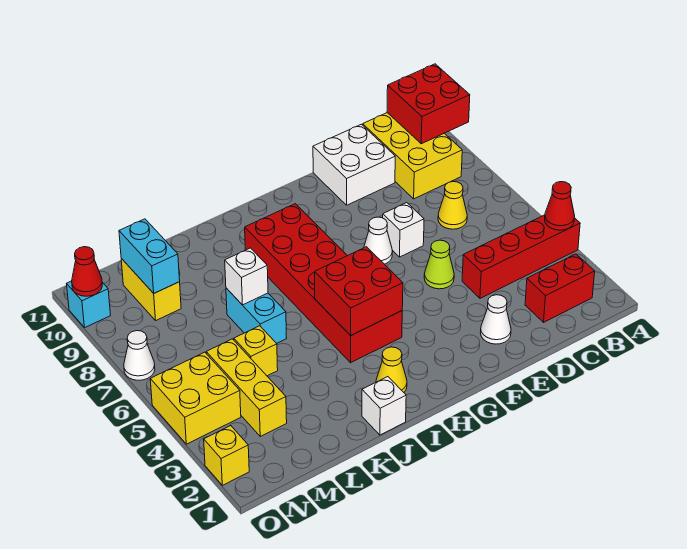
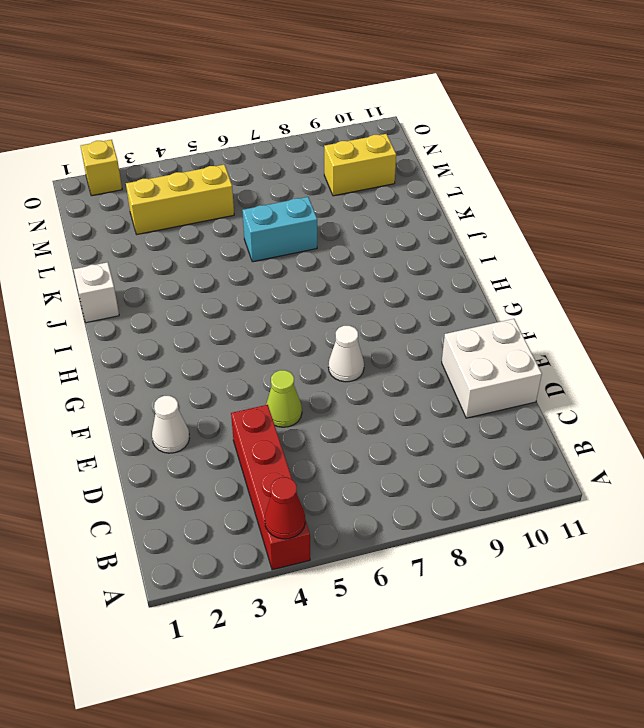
none -> red brick B2:C2 level 1
none -> yellow brick B9:C11 level 1
none -> yellow cone C7 level 1

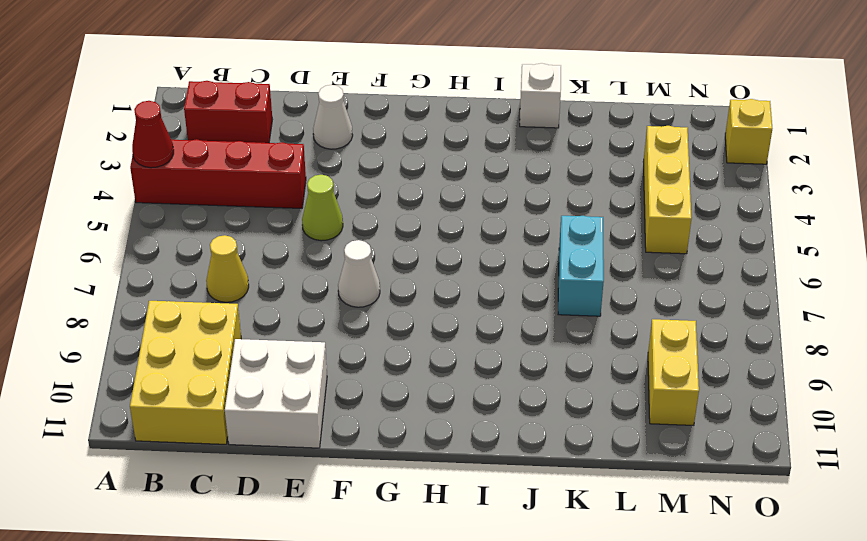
none -> white brick E7 level 1
none -> red brick H4:I9 level 1
none -> yellow cone I2 level 1

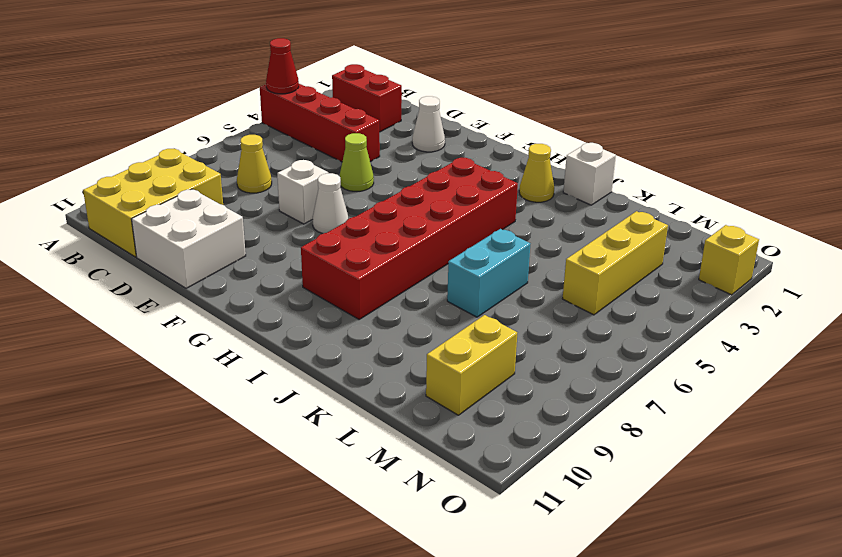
none -> yellow brick L5 level 1
none -> yellow brick N4:O5 level 1
none -> white cone O7 level 1

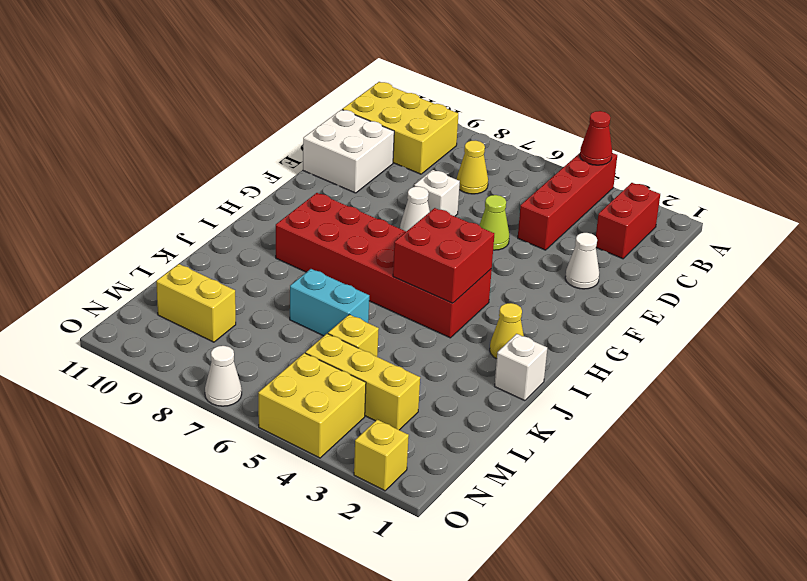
none -> cyan brick O10 level 1
none -> red brick A10:B11 level 2
none -> white brick K7 level 2

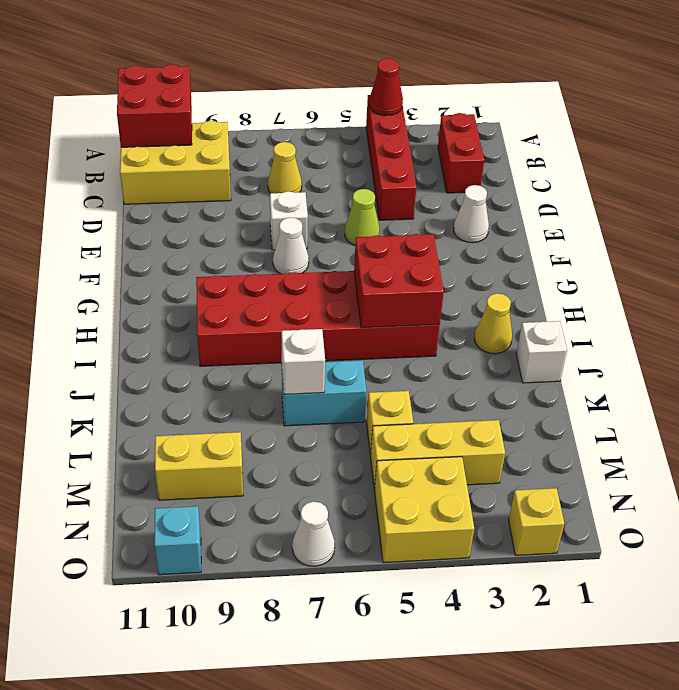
none -> white brick D10:E11 level 1
none -> cyan brick M9:M10 level 2
none -> red cone O10 level 2

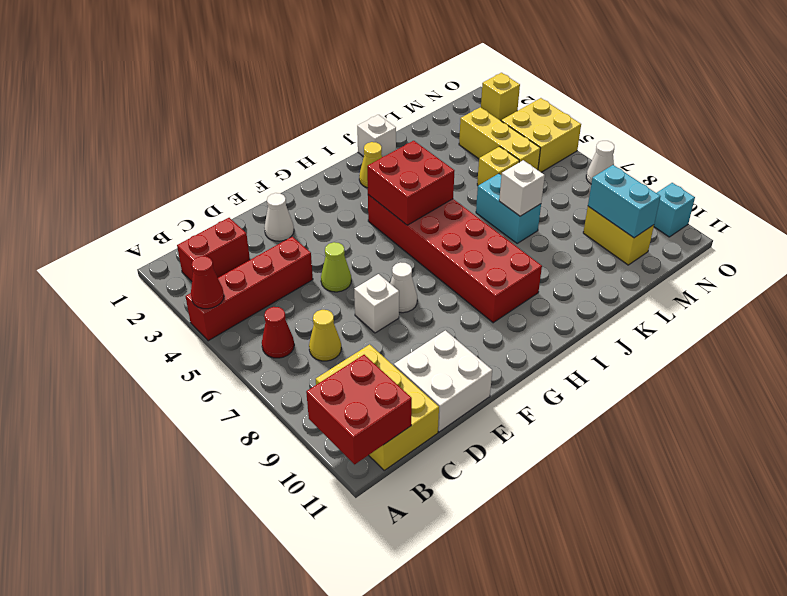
red cone B6 level 1 -> red cone O10 level 2

